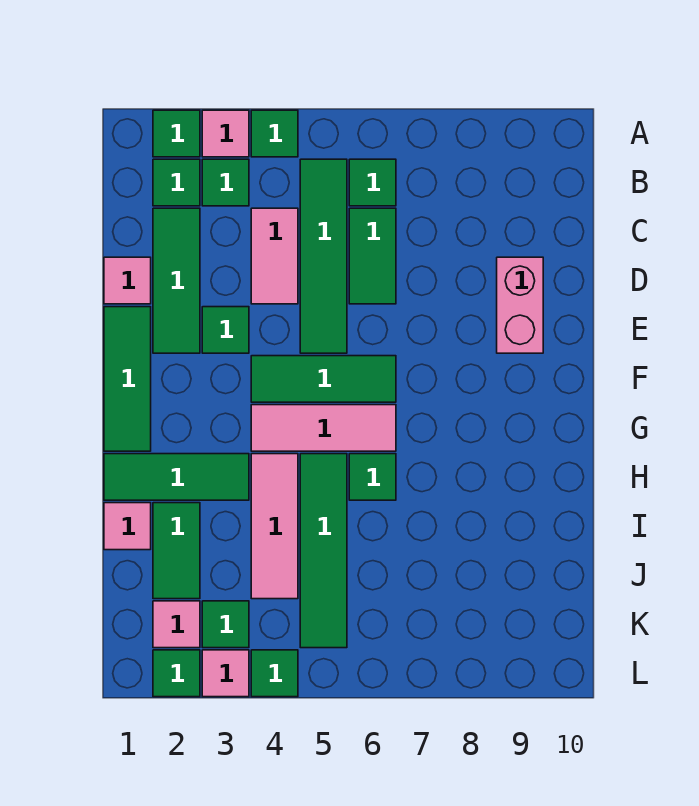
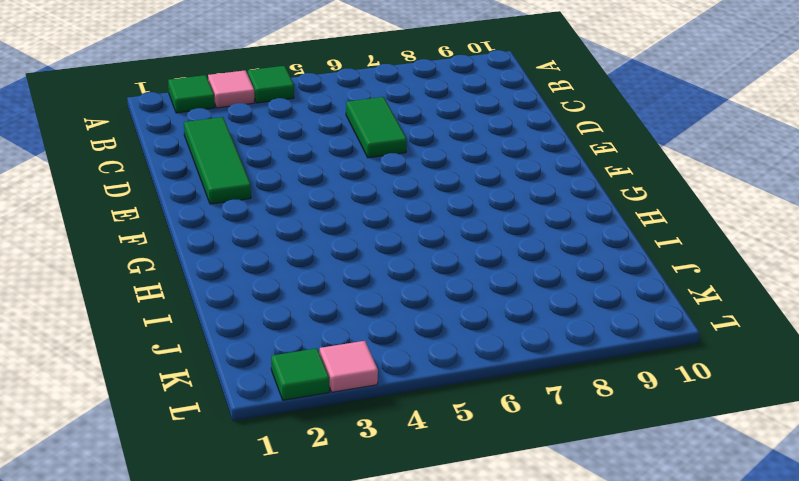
none -> green tile B2 level 1
none -> green tile B3 level 1
none -> green tile B5:E5 level 1

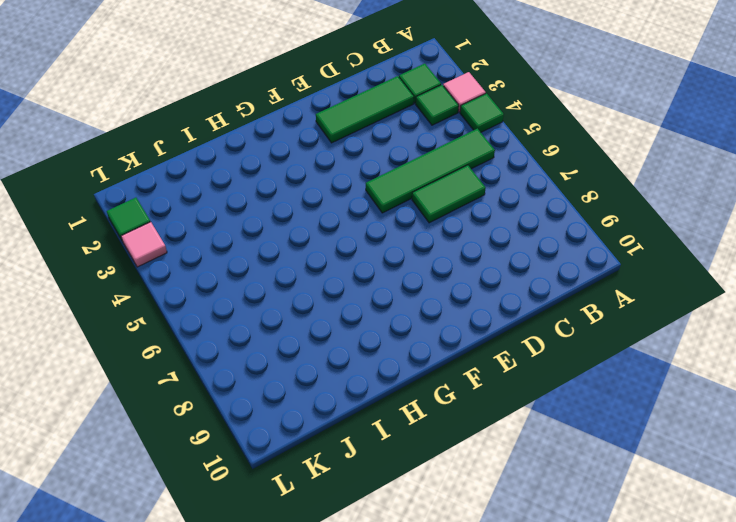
none -> green tile A2 level 1
none -> green tile B6 level 1
none -> pink tile C4:D4 level 1

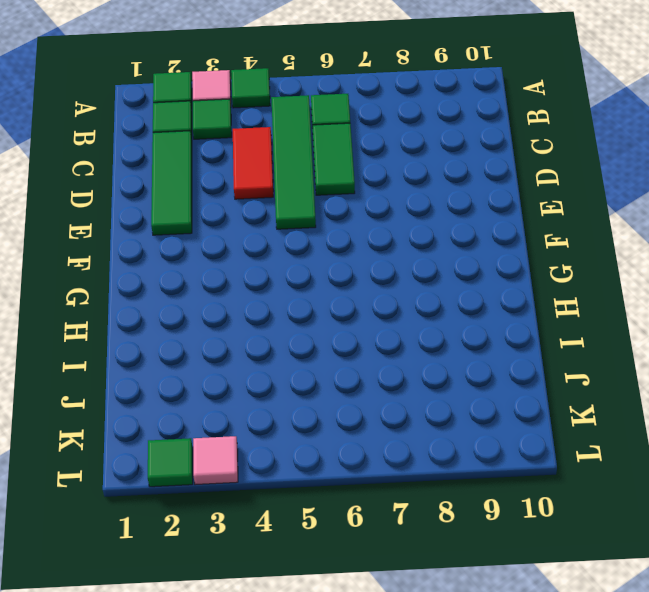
red tile C4:D4 level 1 -> pink tile C4:D4 level 1
none -> pink tile D1 level 1
none -> pink brick D9:E9 level 1
none -> green tile E1:G1 level 1

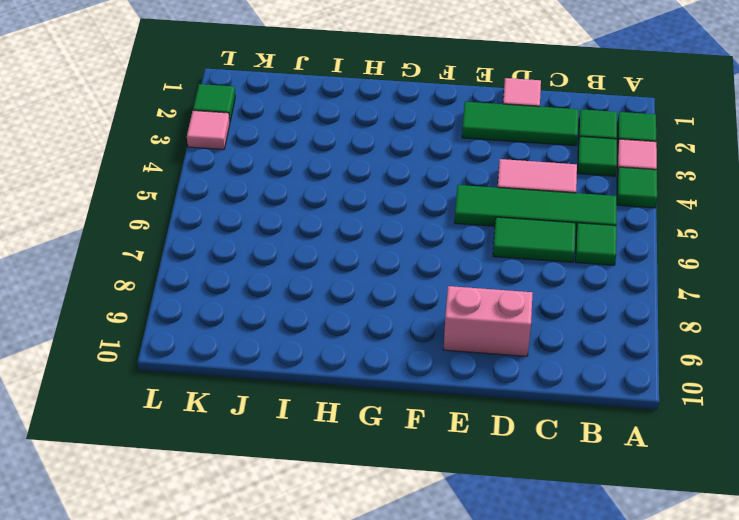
none -> green tile E1:G1 level 1
none -> green tile E3 level 1
none -> green tile F4:F6 level 1

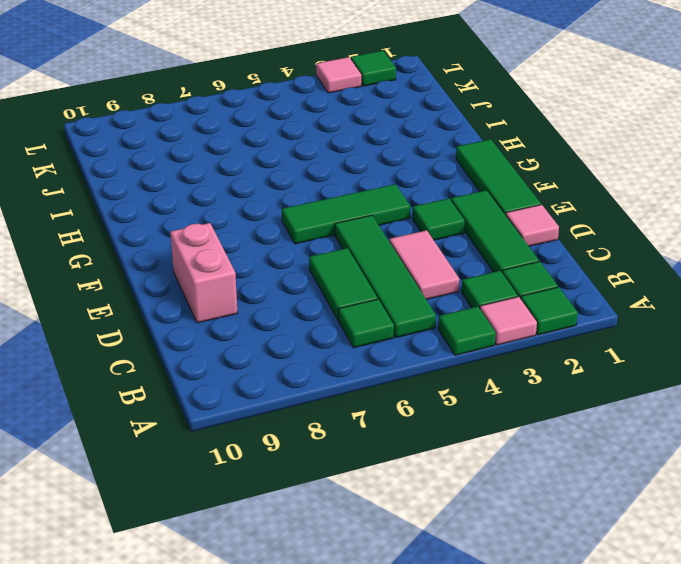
none -> pink tile G4:G6 level 1
none -> green tile H1:H3 level 1
none -> pink tile H4:J4 level 1

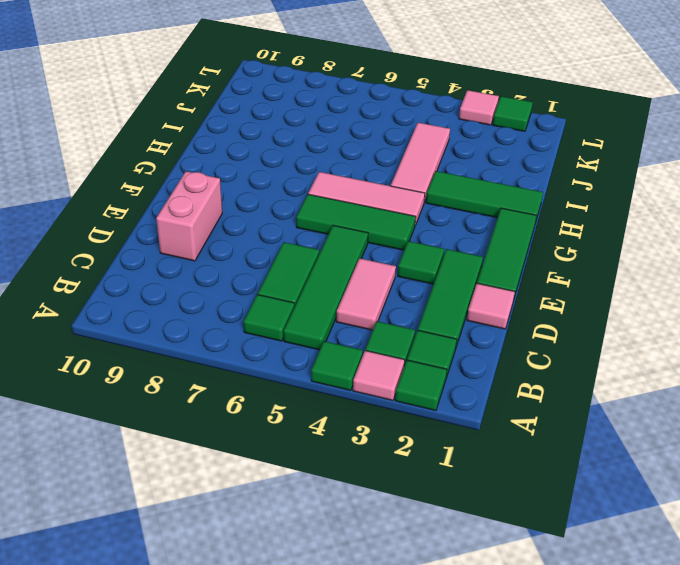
none -> green tile H5:K5 level 1
none -> green tile H6 level 1
none -> pink tile I1 level 1

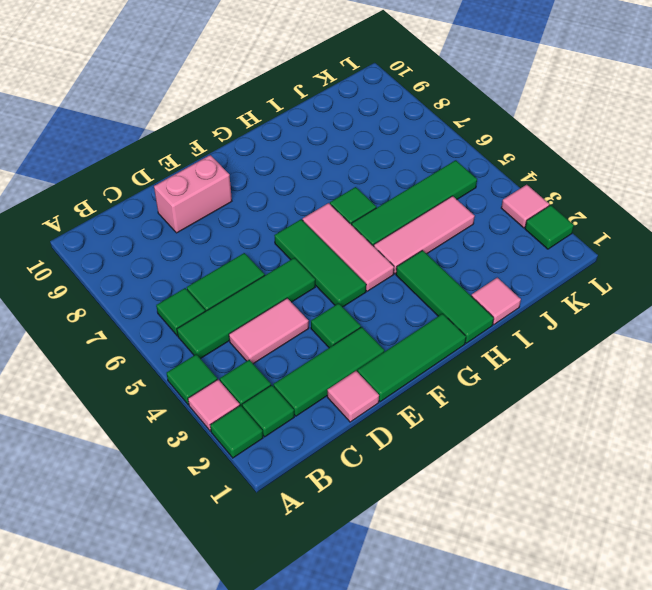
none -> green tile I2:J2 level 1
none -> pink tile K2 level 1
none -> green tile K3 level 1

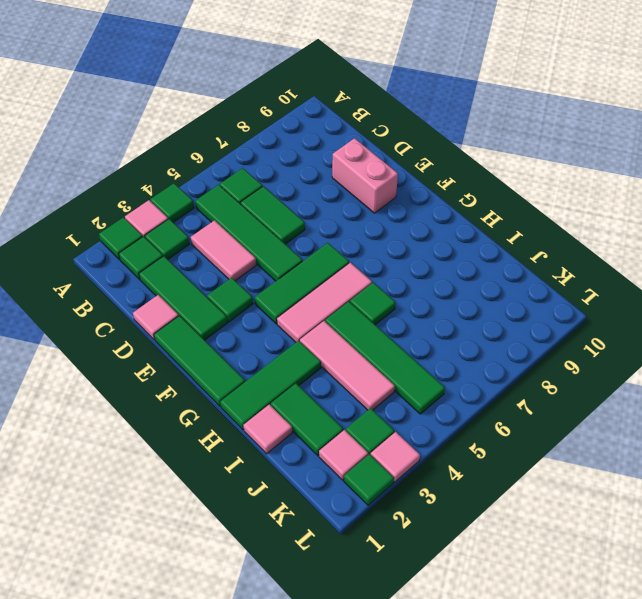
none -> green tile L4 level 1

